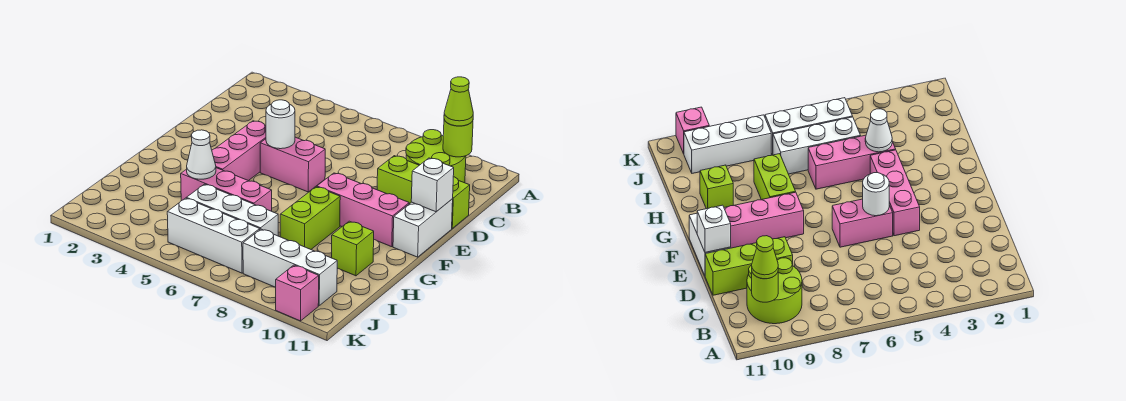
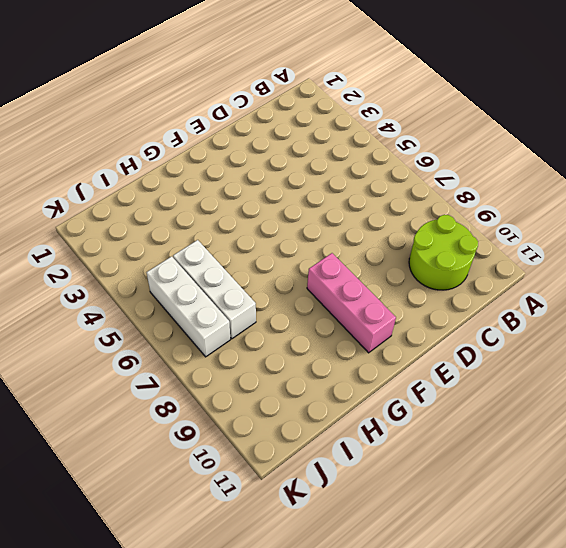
none -> lime brick D9:D11 level 1
none -> pink brick E4:G4 level 1
none -> pink brick E5:E6 level 1

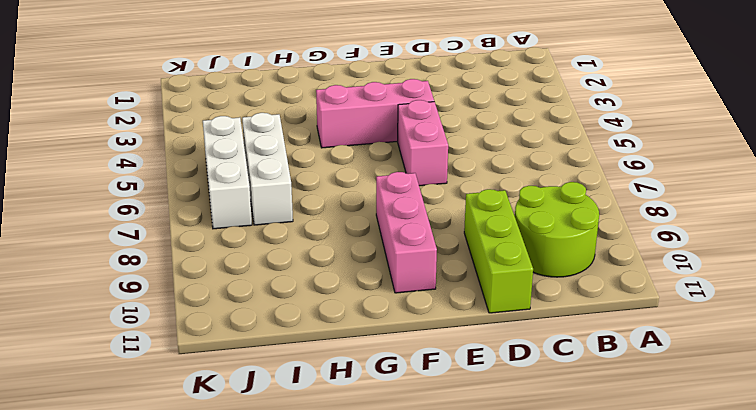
none -> white brick E11:F11 level 1
none -> lime brick G8:H8 level 1
none -> pink brick H4:H6 level 1

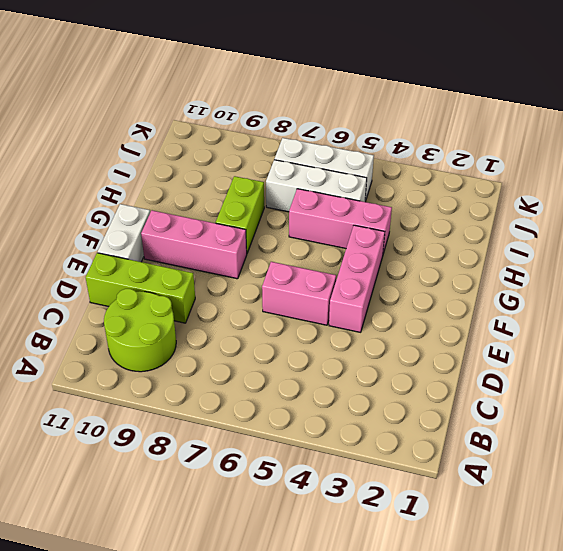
none -> lime brick H10 level 1
none -> white brick J8:J10 level 1
none -> pink brick K10 level 1

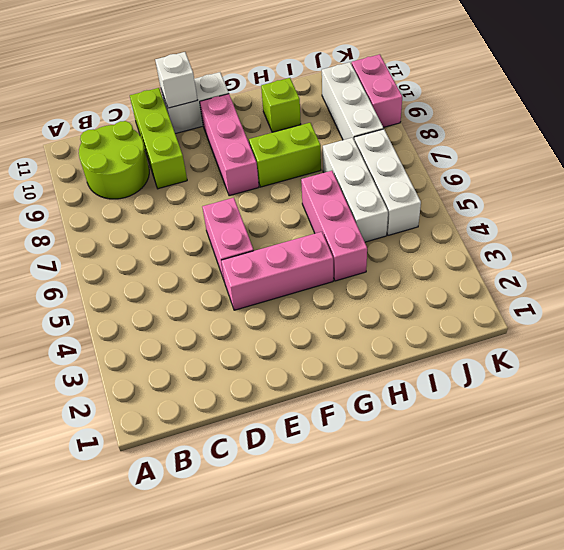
pink brick K9:K10 level 1 -> pink brick K10 level 1
none -> lime round brick B10 level 2
none -> white round brick E5 level 2
none -> white cone H4 level 2

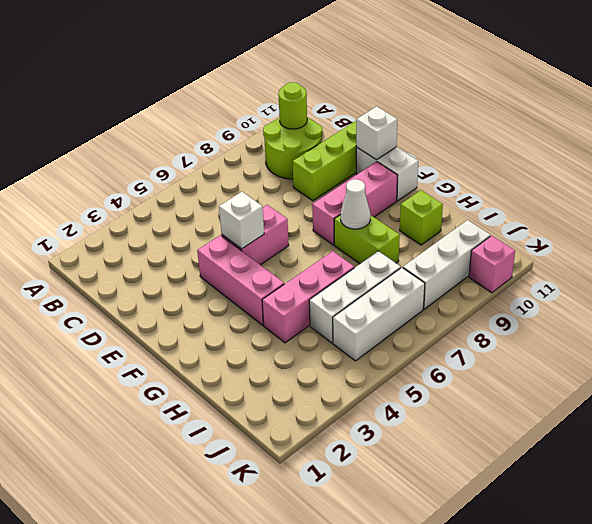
white brick E5 level 2 -> white round brick E5 level 2
white cone G8 level 2 -> white cone H4 level 2
none -> lime cone B10 level 3

